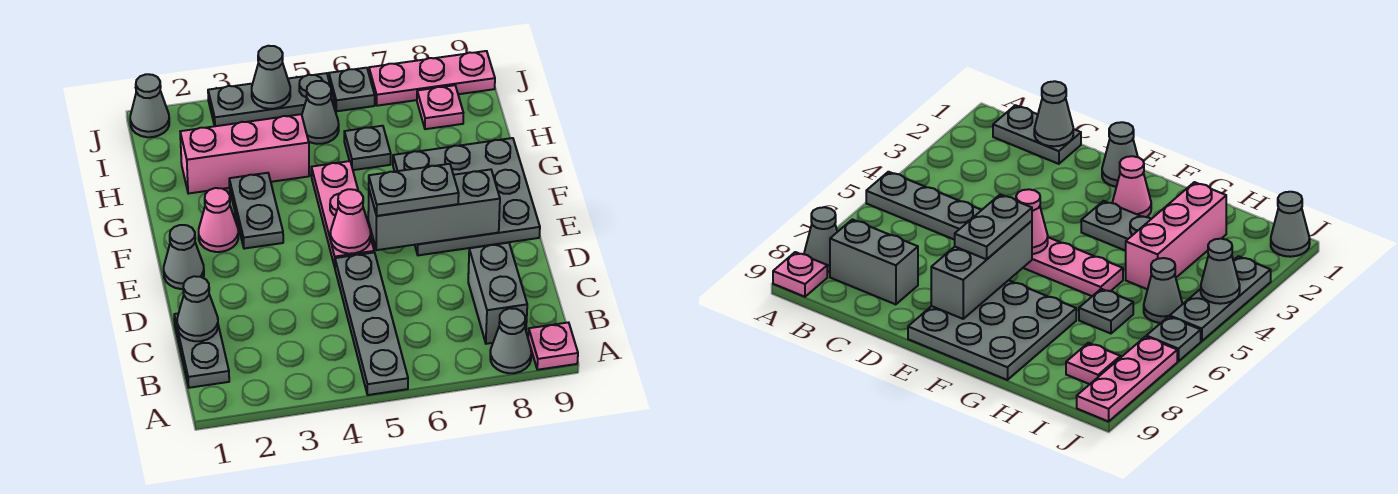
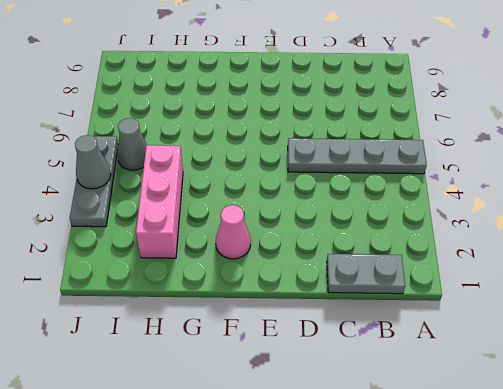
none -> grey cone A8 level 1
none -> pink plate A9 level 1
none -> grey brick B8:C8 level 1

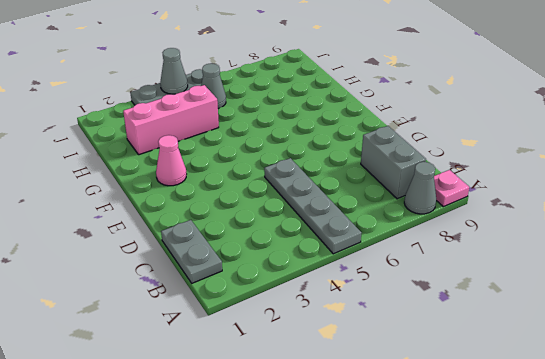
none -> grey cone E1 level 1
none -> pink plate E5:G5 level 1
none -> grey plate E7:G9 level 1

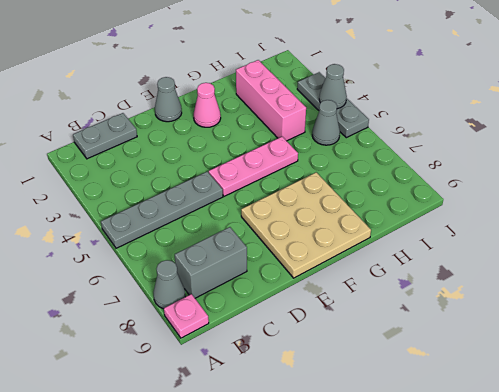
tan plate E7:G9 level 1 -> grey plate E7:G9 level 1
none -> grey plate F3:G3 level 1
none -> grey plate H6 level 1
none -> pink plate I8 level 1

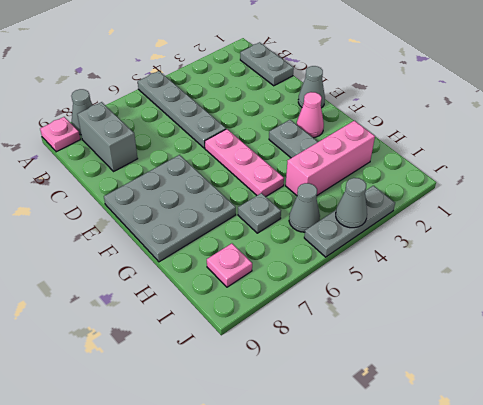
none -> grey cone J1 level 1
none -> grey plate J6 level 1
none -> pink plate J7:J9 level 1

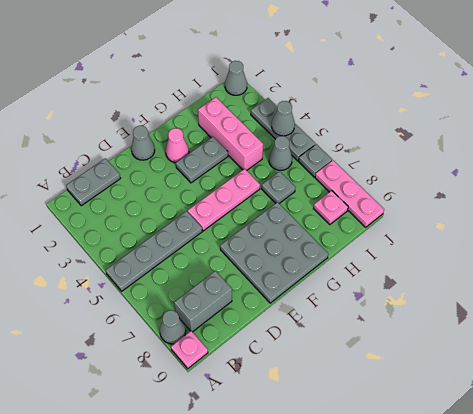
none -> grey cone C1 level 2
none -> pink cone E5 level 2
none -> grey brick E6:E8 level 2

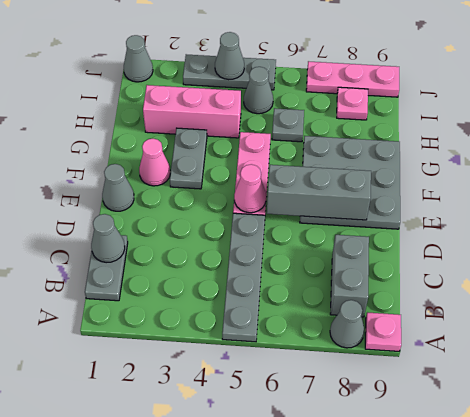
none -> grey plate J6 level 1
none -> grey plate E6:E7 level 3

